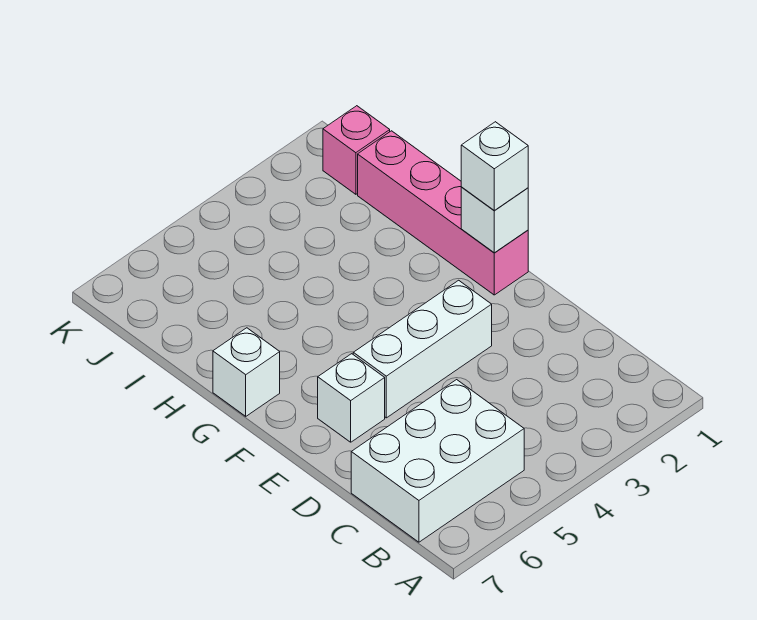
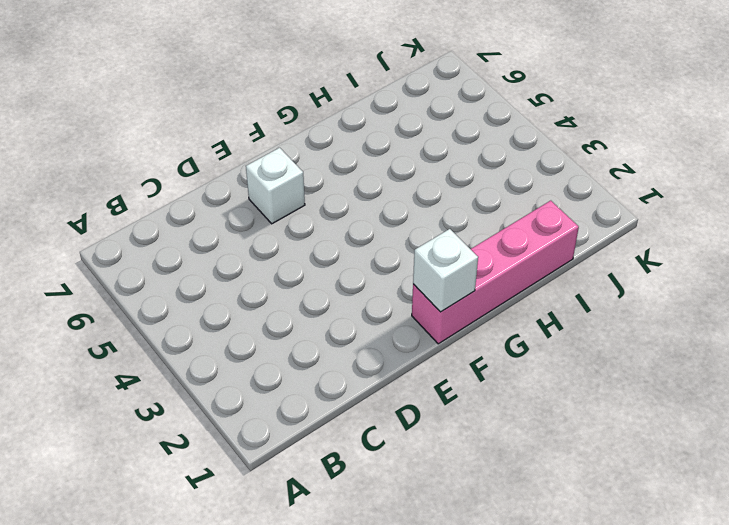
none -> white brick B5:C7 level 1
none -> white brick E3:E5 level 1

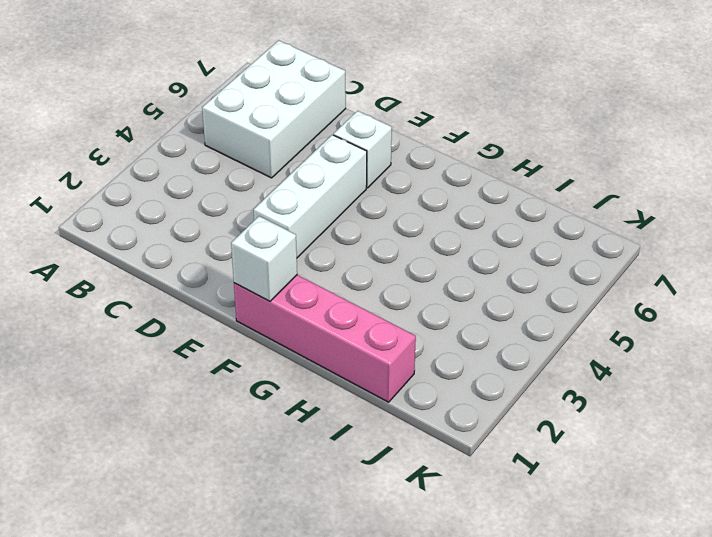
none -> white brick G7 level 1
none -> pink brick J1 level 1

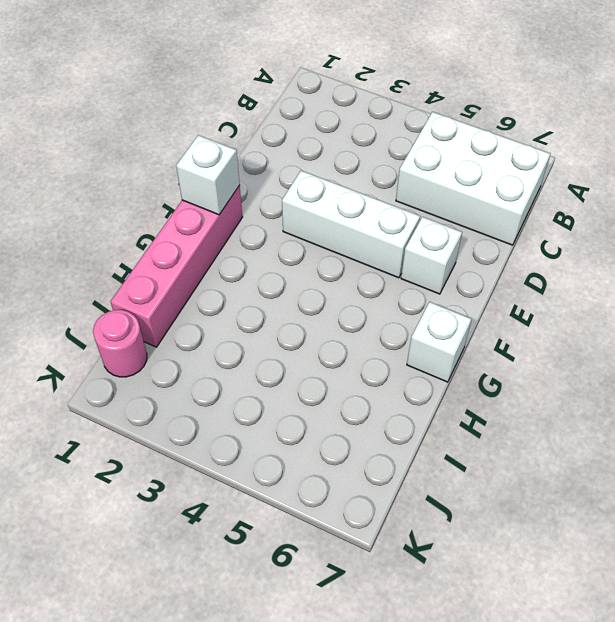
pink round brick J1 level 1 -> pink brick J1 level 1
none -> white brick F1 level 3

